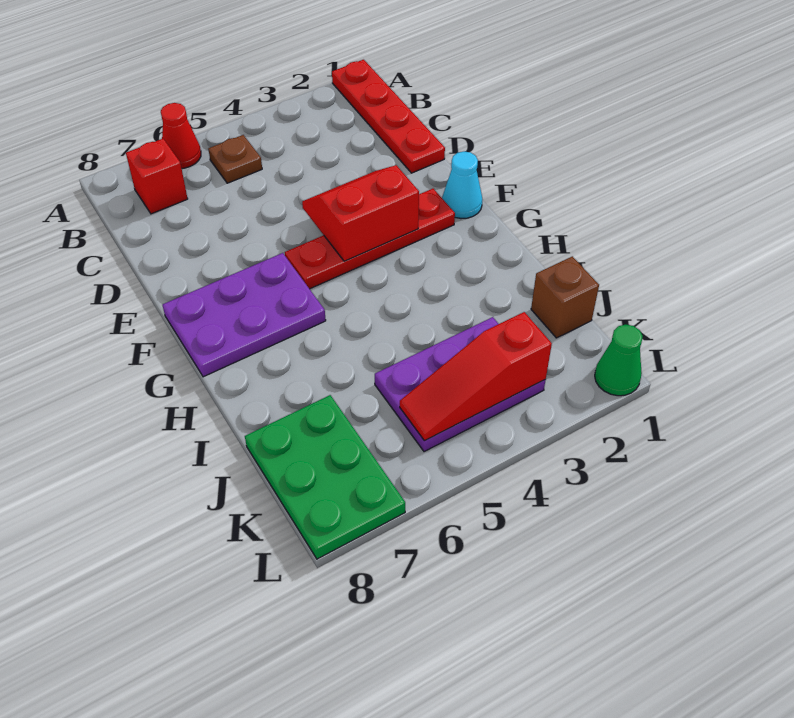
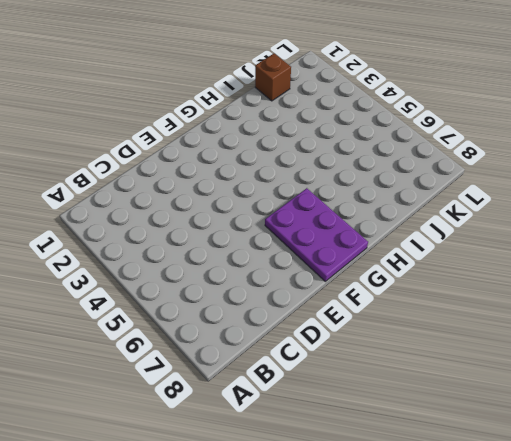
none -> red plate A1:D1 level 1
none -> red cone A6 level 1
none -> brown plate B5 level 1

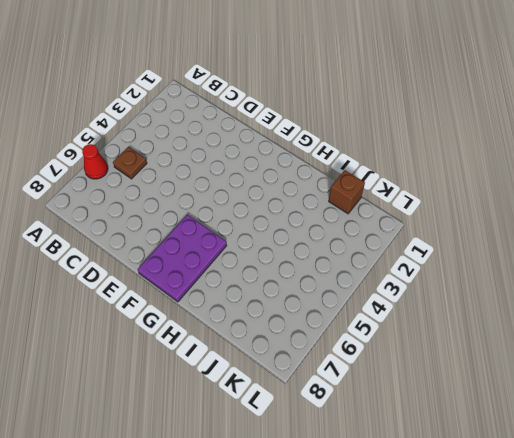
none -> red plate A1:D1 level 1
none -> red brick B7 level 1
none -> cyan cone F1 level 1

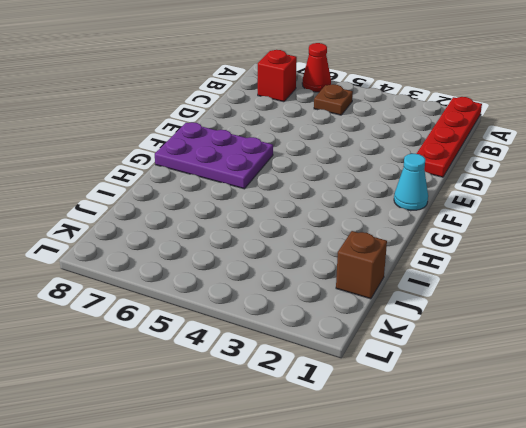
none -> red plate F2:F5 level 1
none -> purple plate J3:K5 level 1
none -> green plate J7:L8 level 1

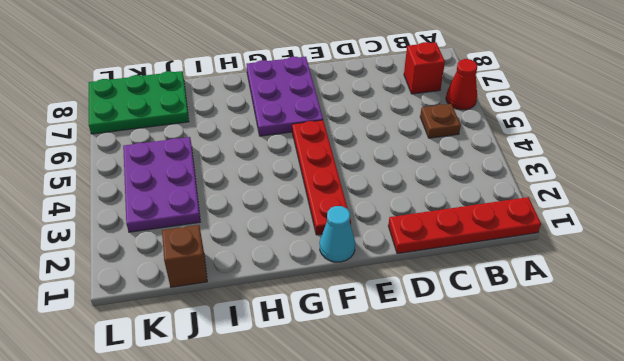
none -> green cone L1 level 1
none -> red slope E3:F4 level 2 top F
none -> red slope K3:K5 level 2 top 3

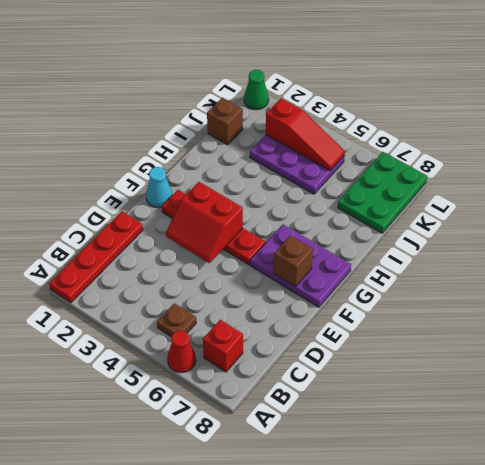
brown brick F7 level 2 -> none

